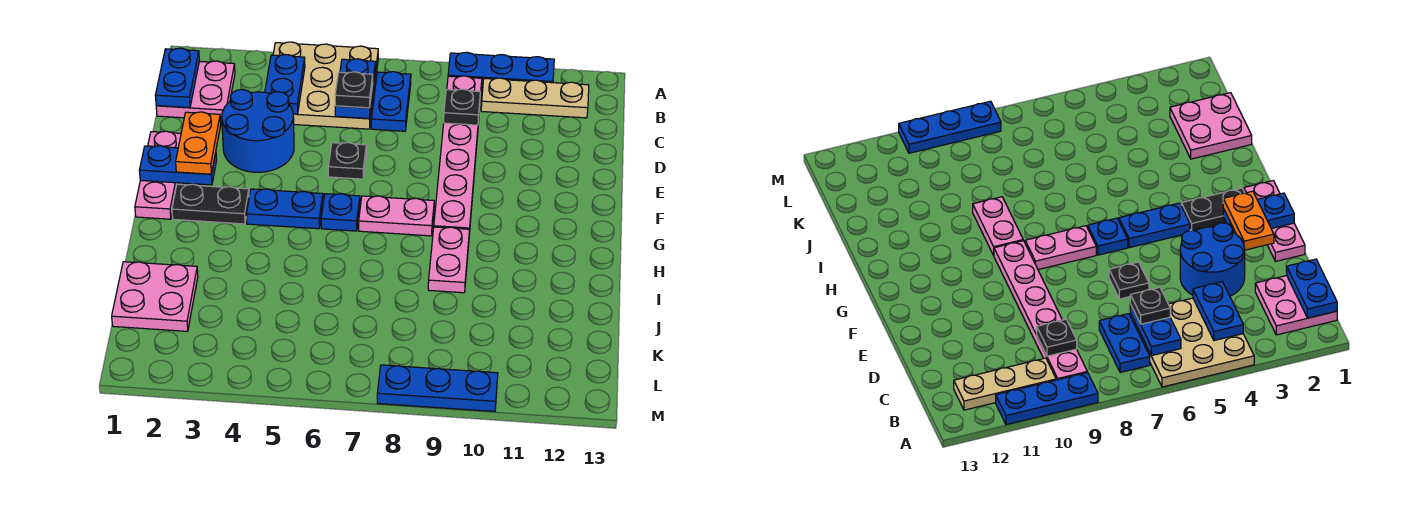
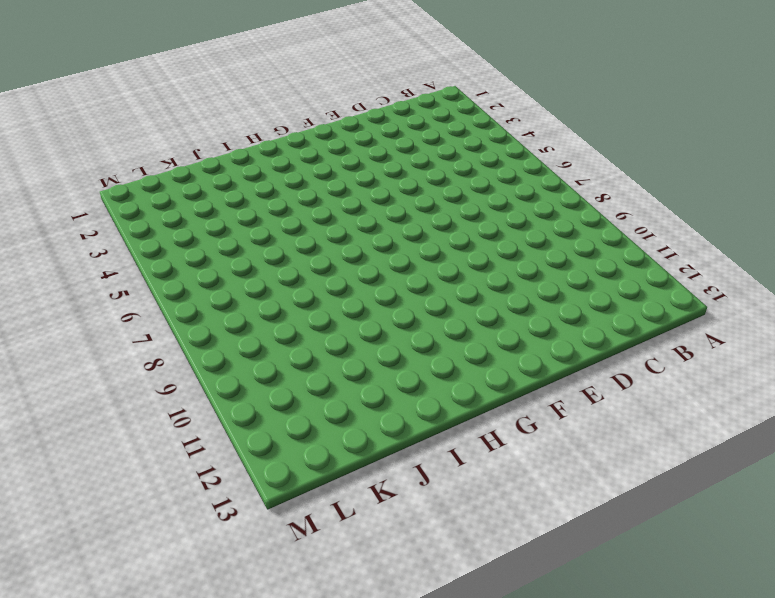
none -> tan plate A4:C6 level 1
none -> blue plate A9:A11 level 1
none -> pink plate B1:C2 level 1

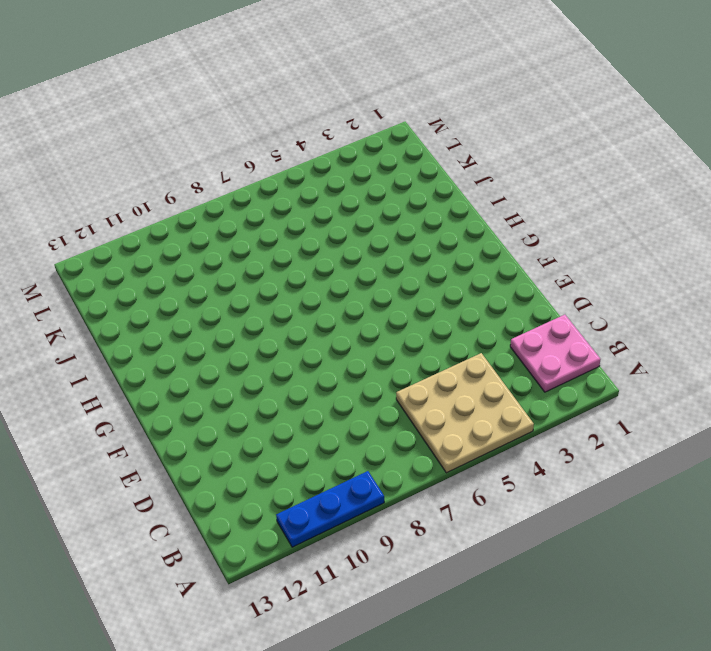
none -> blue plate B7:C7 level 1
none -> pink plate B9:G9 level 1
none -> tan plate B10:B12 level 1

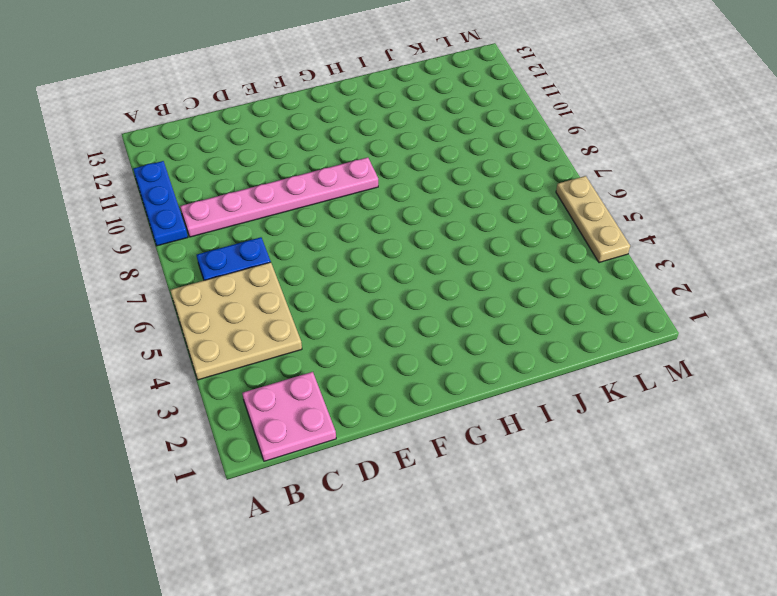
tan plate M4:M6 level 1 -> tan plate B10:B12 level 1
none -> blue round brick D3:E4 level 1
none -> pink plate E1:G1 level 1
none -> black plate E6 level 1

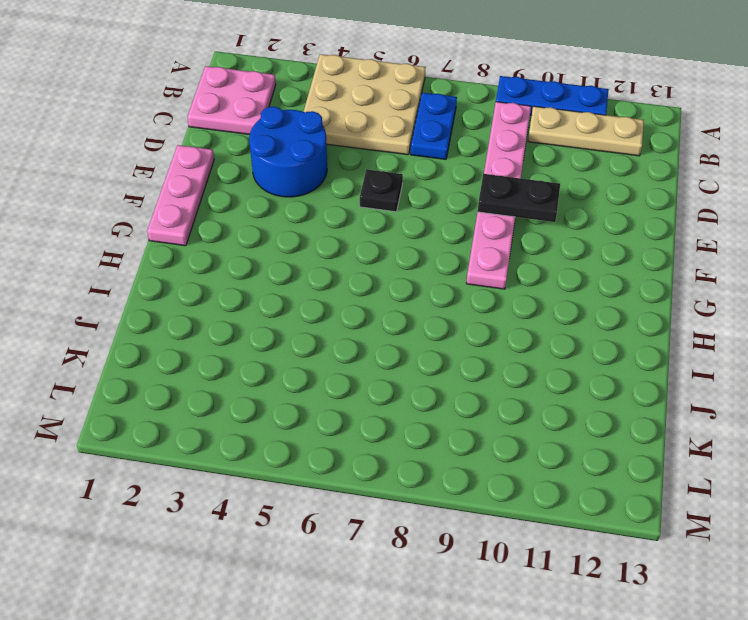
black plate E9:E10 level 2 -> black plate G2:G3 level 1
none -> blue plate G4:G5 level 1
none -> blue plate G6 level 1
none -> pink plate G7:G8 level 1

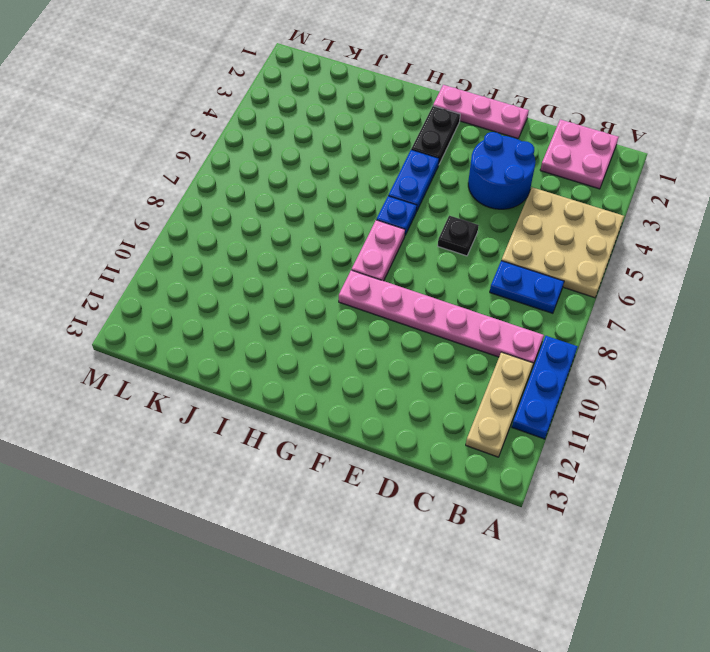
none -> pink plate H9:I9 level 1
none -> pink plate J1:K2 level 1
none -> blue plate M8:M10 level 1

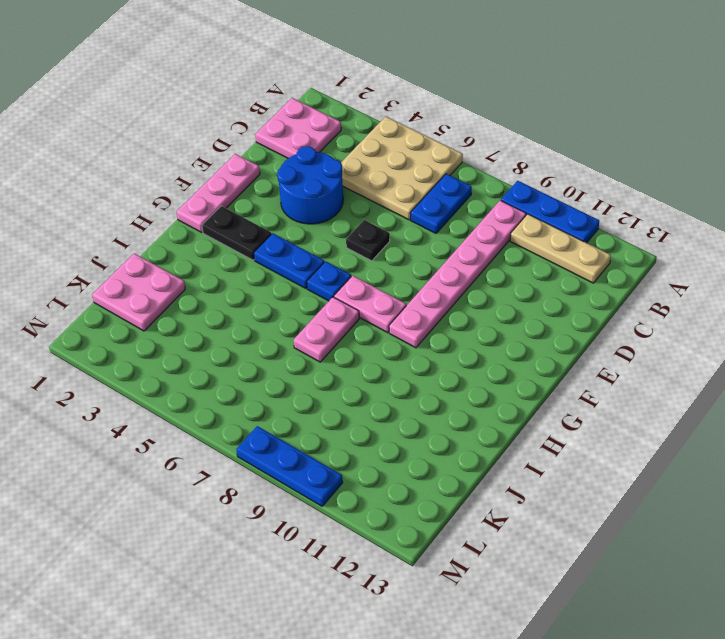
pink plate H7:I7 level 1 -> pink plate H9:I9 level 1
none -> blue plate B1:C1 level 2
none -> blue plate B4:C4 level 2
none -> blue plate B6:C6 level 2

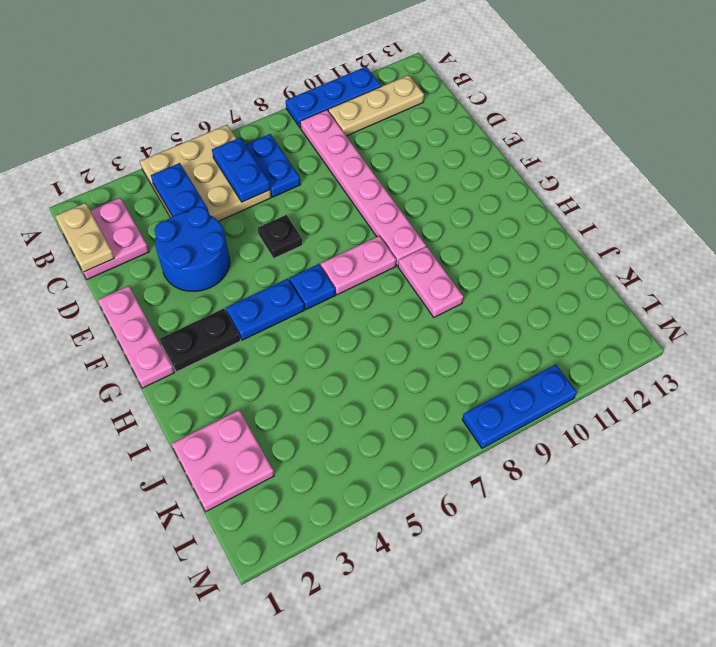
tan plate B1:C1 level 2 -> blue plate B1:C1 level 2
none -> black plate C9 level 2
none -> blue plate F1:F2 level 2
none -> black plate C6 level 3

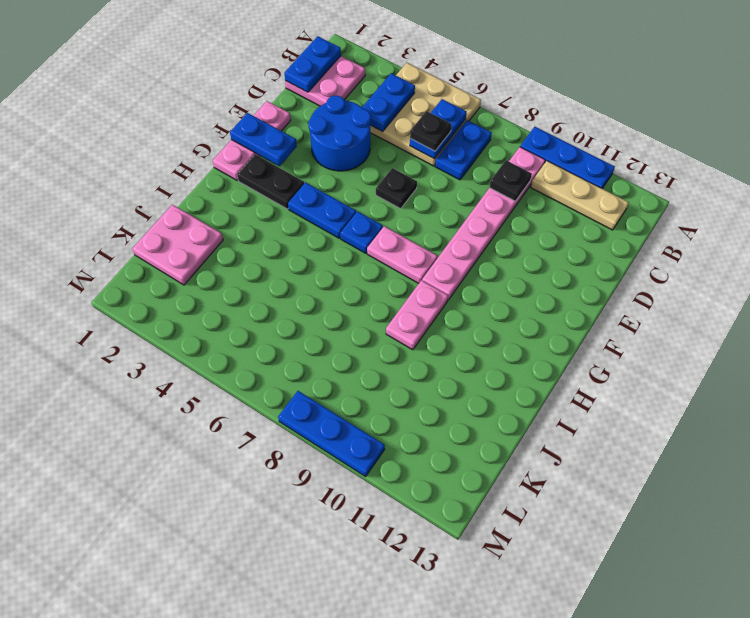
none -> orange plate E2:F2 level 3

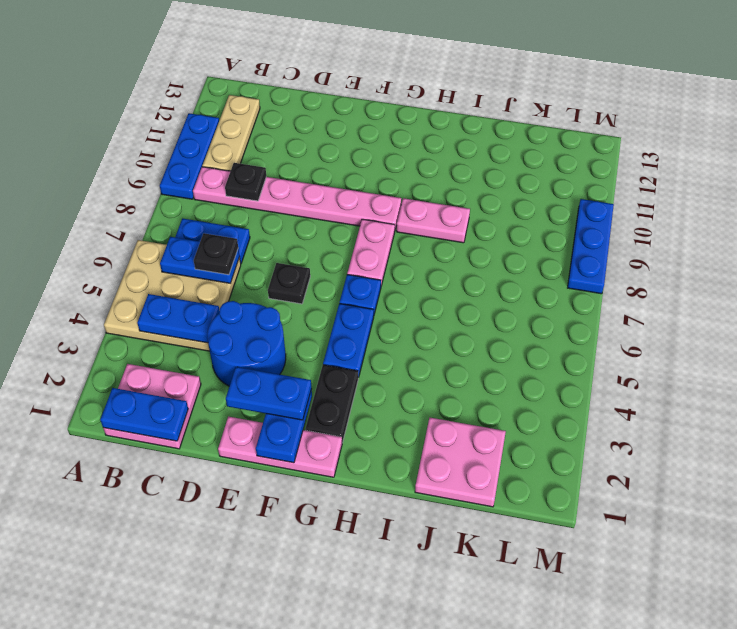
blue plate E2:F2 level 3 -> orange plate E2:F2 level 3

